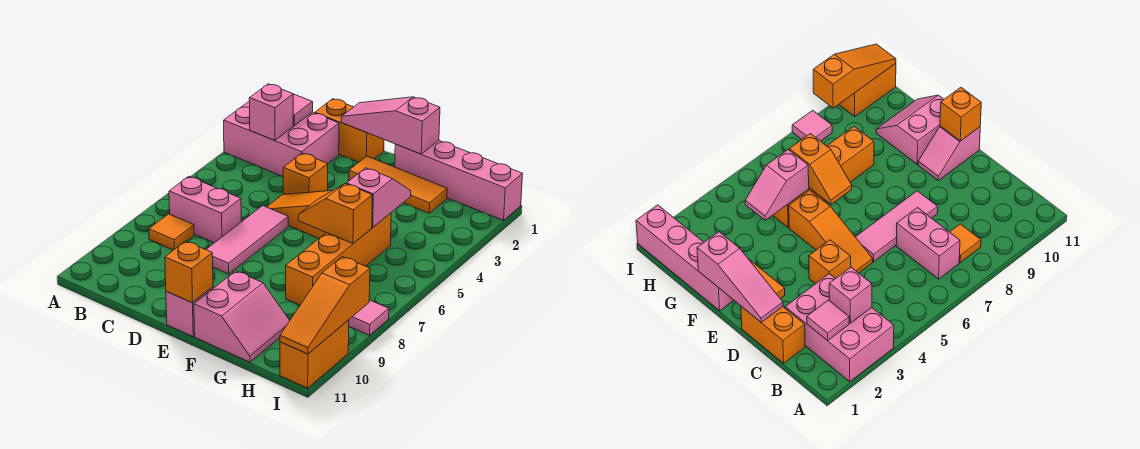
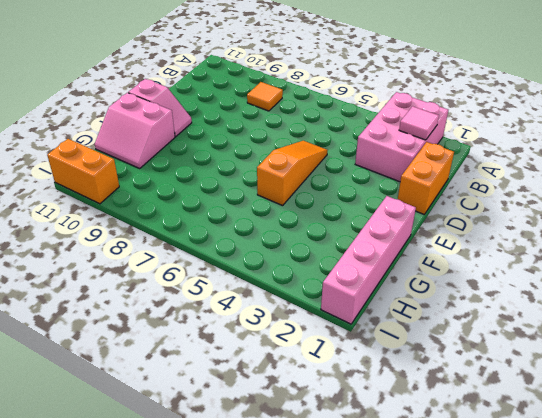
none -> pink brick B7:C7 level 1
none -> orange brick D4 level 1
none -> pink tile D6:D8 level 1

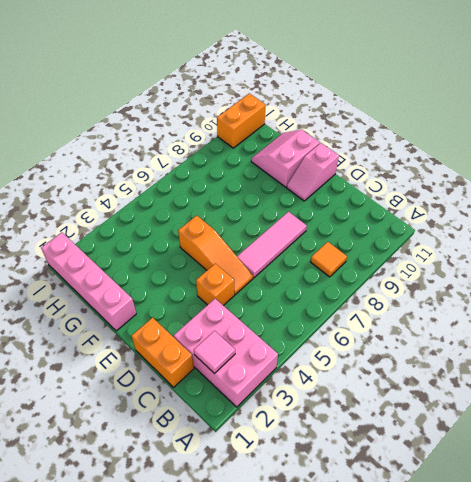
none -> pink brick B7:C7 level 1
none -> orange tile E2:G2 level 1
none -> orange brick G5:G8 level 1

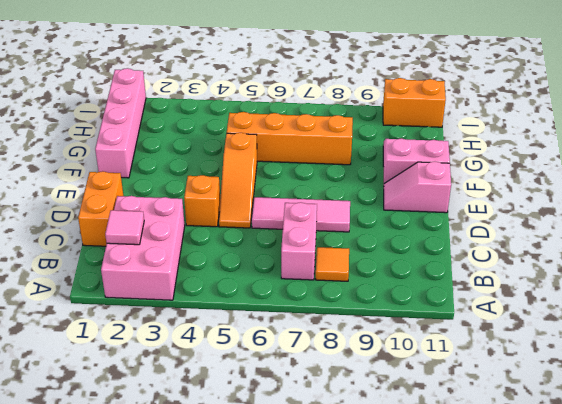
none -> orange tile E2:G2 level 1
none -> pink tile I8 level 1
none -> pink brick B3 level 2

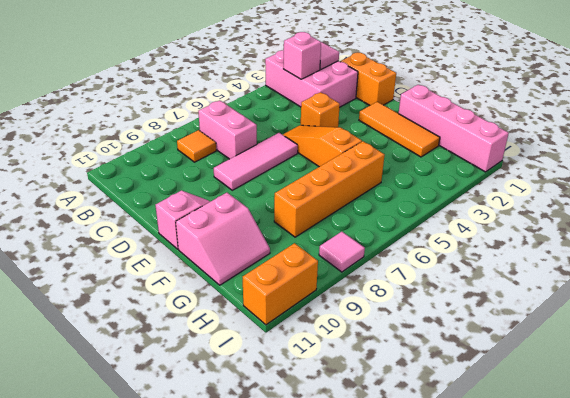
none -> pink slope D1:F1 level 2 top F
none -> orange brick E11 level 2
none -> orange slope F6:G6 level 2 top G

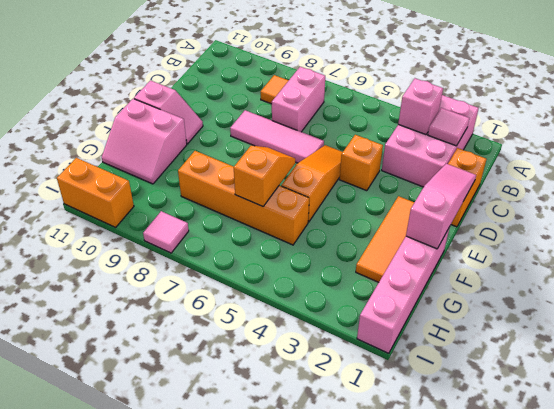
none -> orange brick E11 level 2
none -> pink slope G4:G5 level 2 top 5
none -> orange slope I9:I11 level 2 top 9

